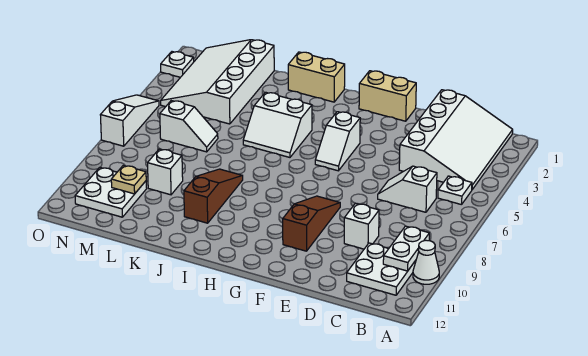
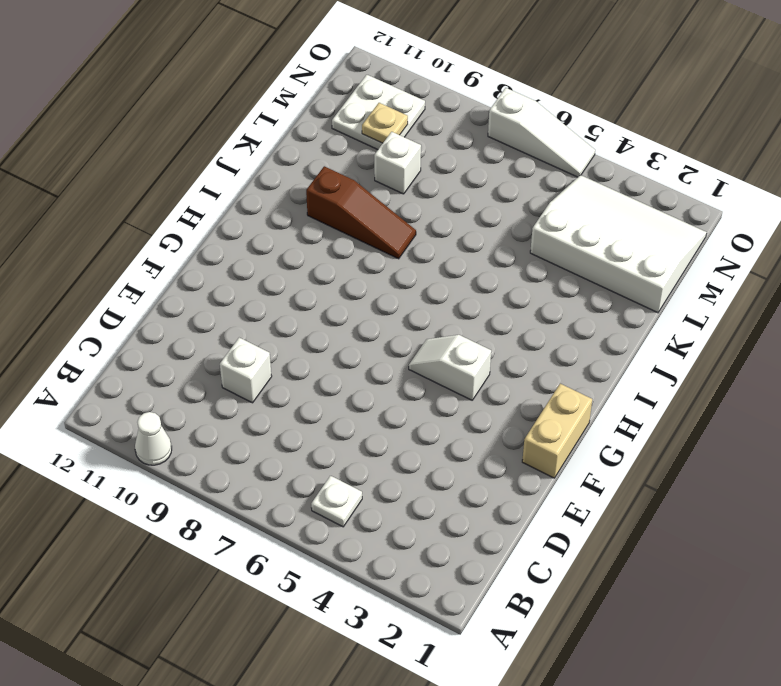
none -> white slope B1:D4 level 1 top D
none -> white plate B10:C11 level 1
none -> white slope C6:D6 level 1 top C

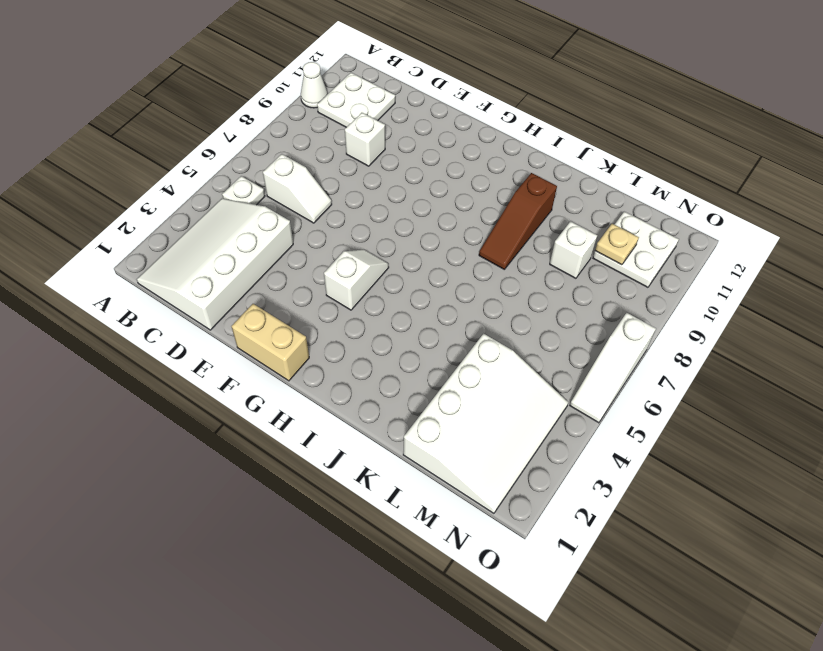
none -> brown slope F8:F10 level 1 top 10
none -> tan brick I1:J1 level 1
none -> white slope I4:J5 level 1 top 4

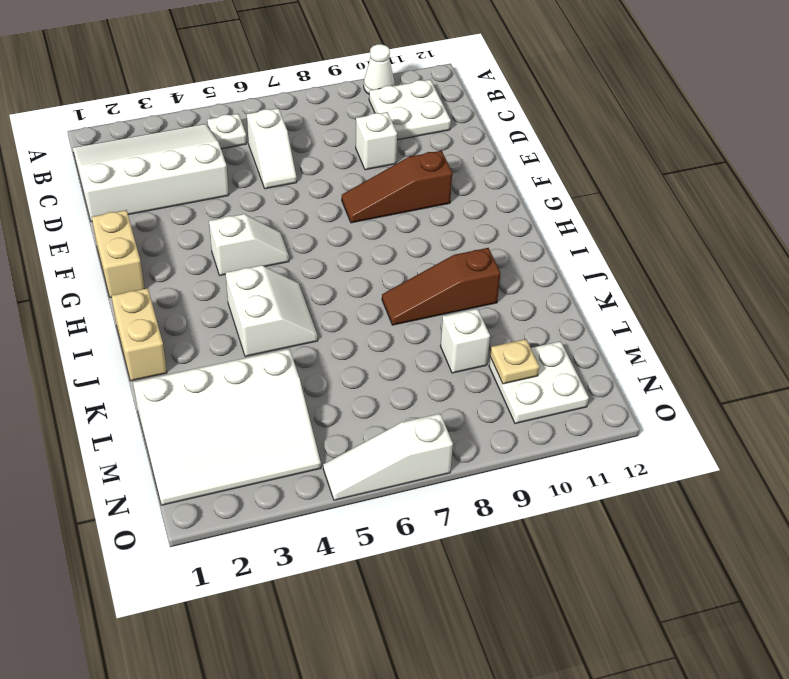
none -> white slope L6:M6 level 1 top M
none -> white plate O2 level 1
none -> white plate B9:B10 level 2

